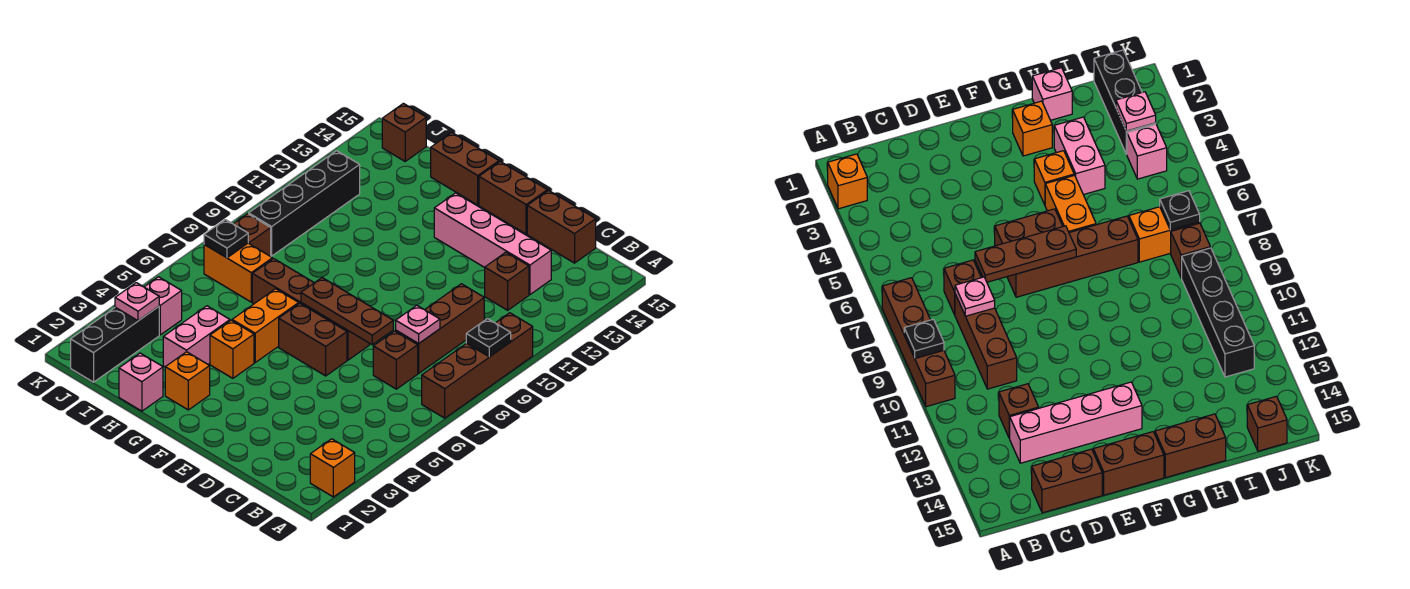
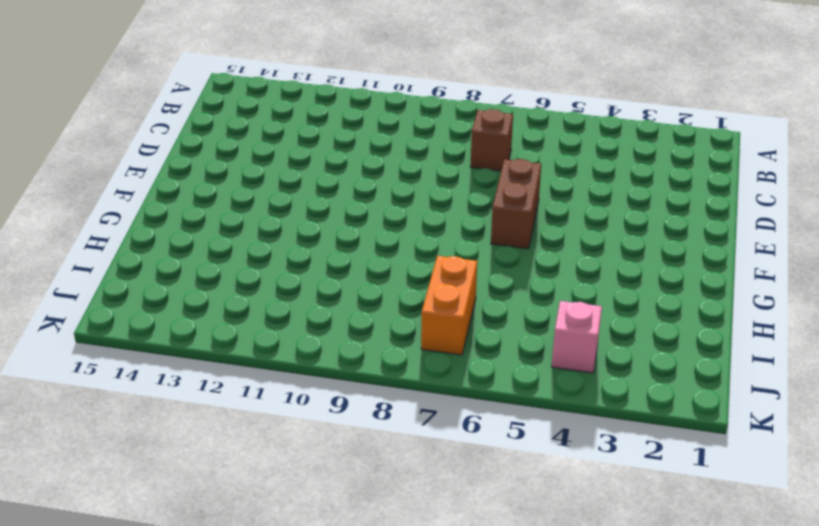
none -> orange brick A2 level 1
none -> brown brick A7:A10 level 1
none -> brown brick C8:C10 level 1

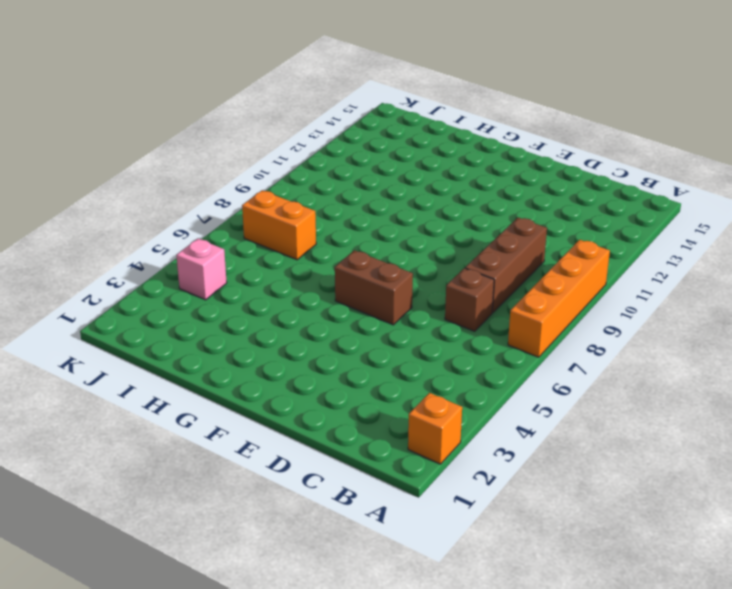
orange brick A7:A10 level 1 -> brown brick A7:A10 level 1
none -> brown brick C12 level 1
none -> pink brick C13:F13 level 1
none -> brown brick C15:D15 level 1

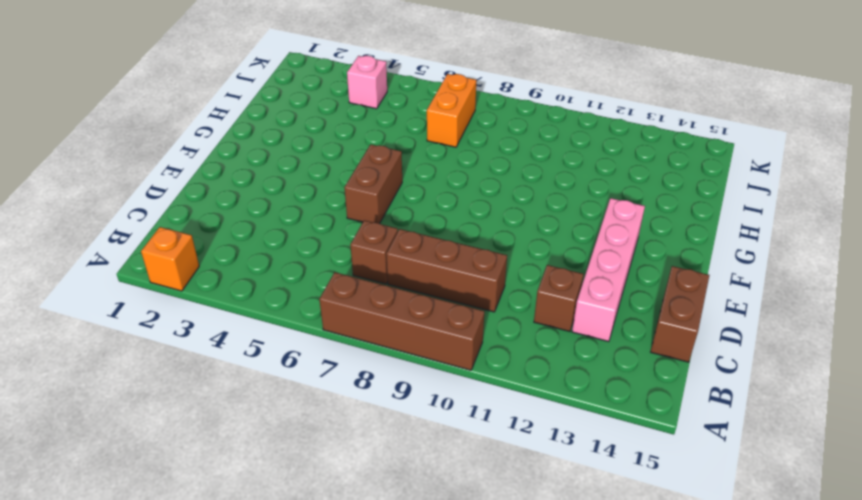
none -> brown brick E7:H7 level 1
none -> brown brick E15:F15 level 1
none -> orange brick G2 level 1

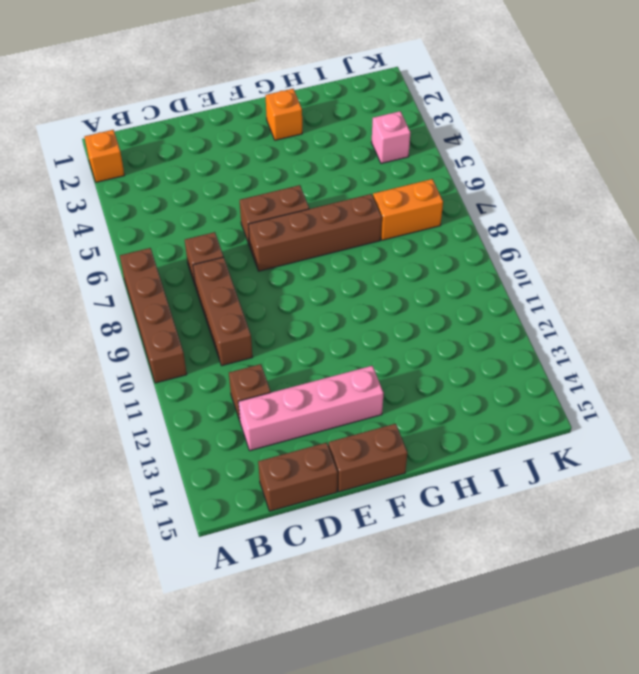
none -> orange brick G4 level 1
none -> orange brick G5:G6 level 1
none -> brown brick G15:H15 level 1

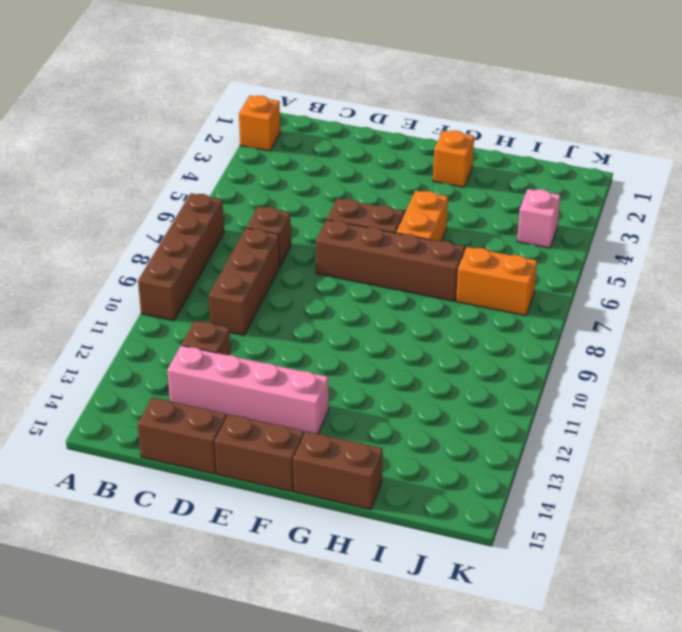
none -> orange brick G4 level 1
none -> pink brick H1 level 1
none -> pink brick H3:H4 level 1

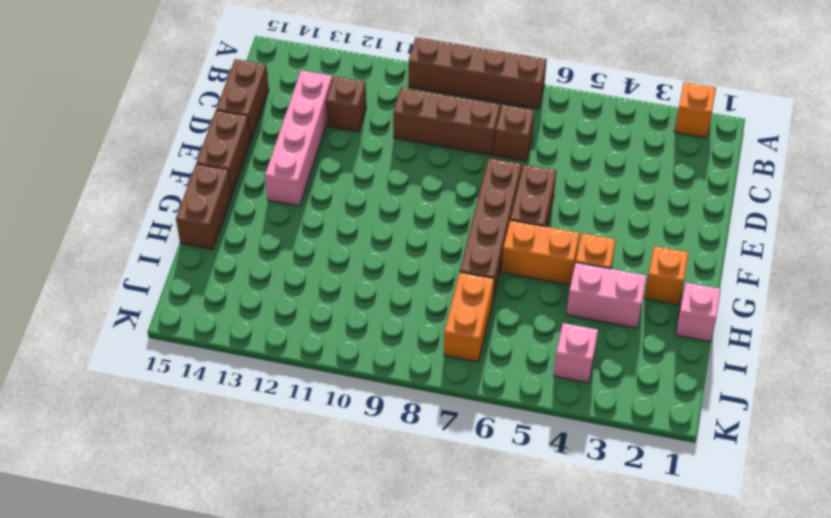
none -> black brick J1:J3 level 1
none -> brown brick J8 level 1
none -> black brick J9:J12 level 1

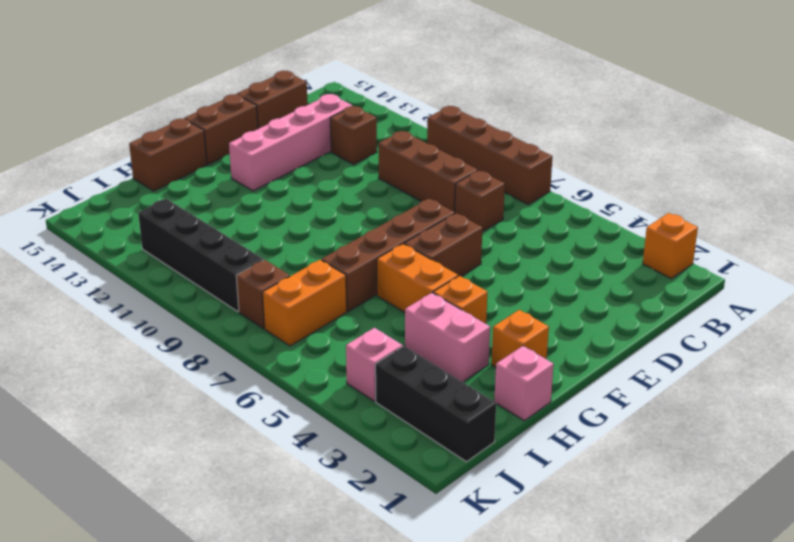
none -> brown brick J15 level 1
none -> black plate A9 level 2
none -> pink plate C8 level 2

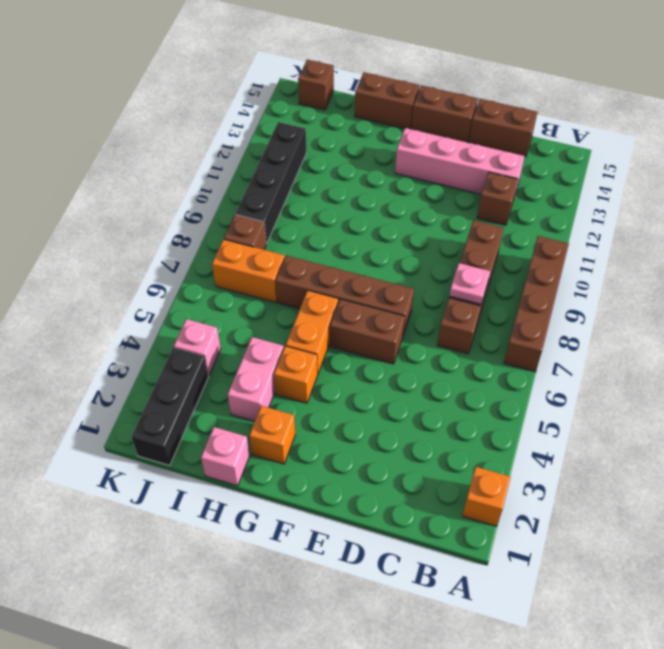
none -> black plate A9 level 2
none -> brown plate D7:F7 level 2
none -> pink plate J3 level 2

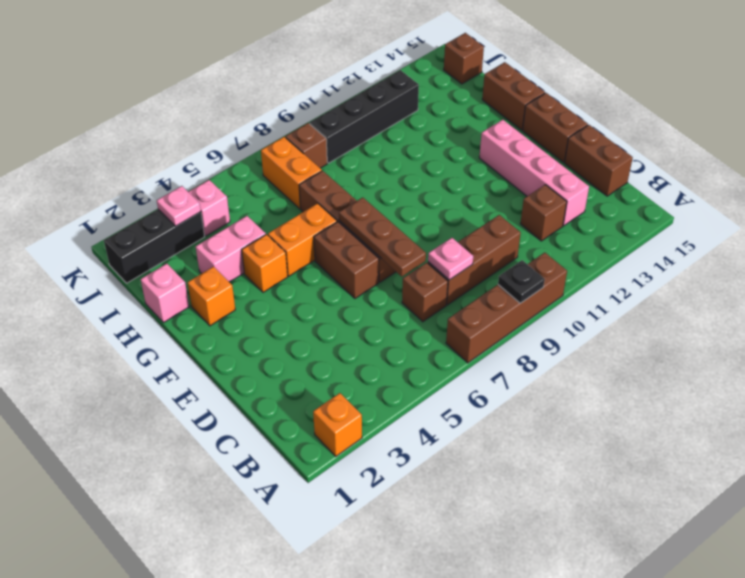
none -> black plate J7 level 2

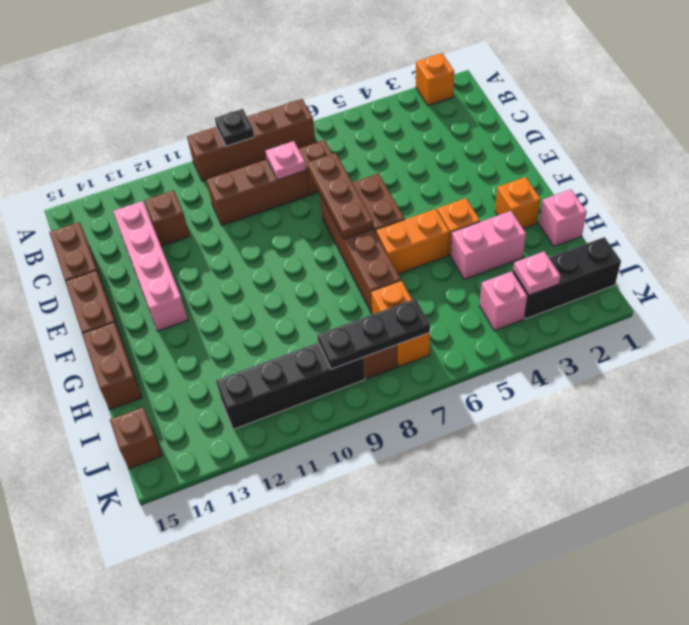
black plate J7:J9 level 2 -> black plate J7 level 2

